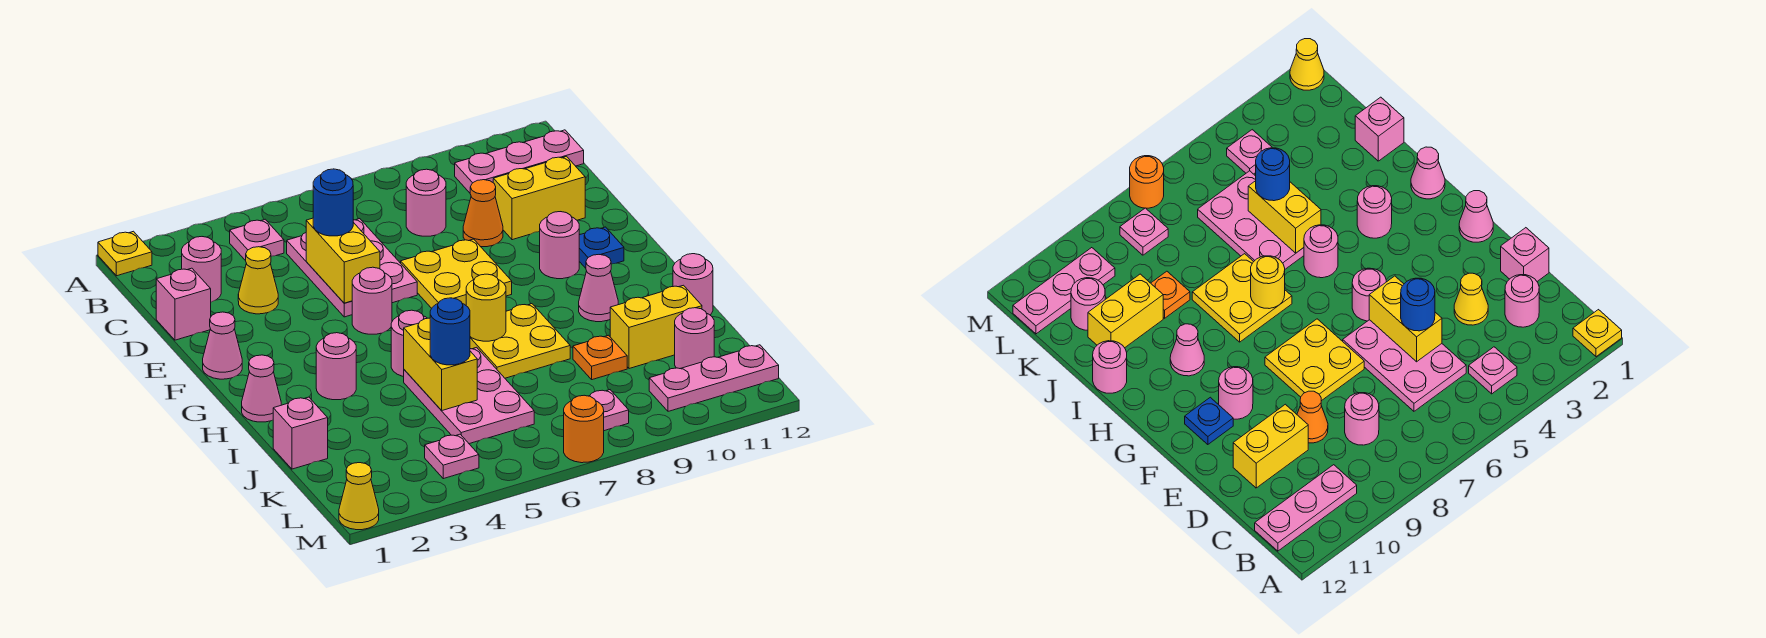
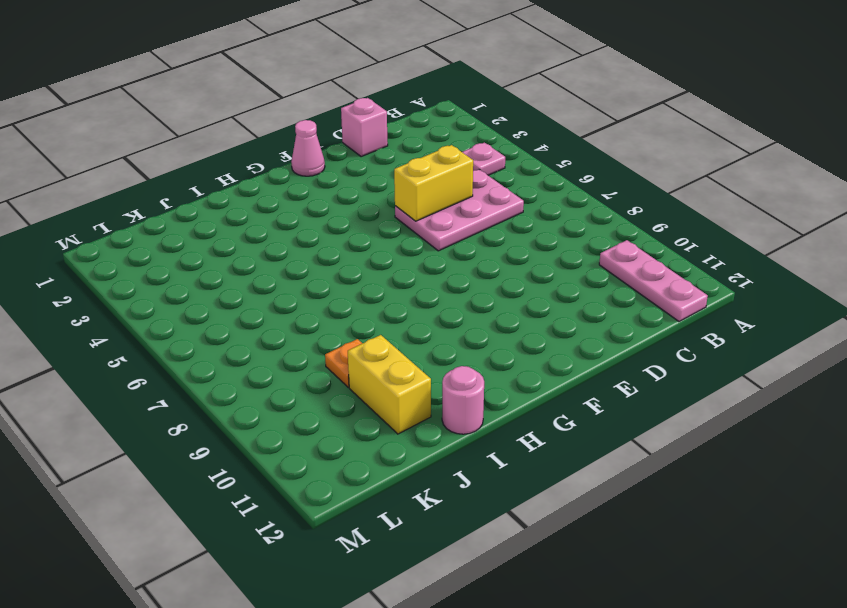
none -> yellow plate A1 level 1
none -> pink round brick C2 level 1
none -> pink round brick C8 level 1
none -> yellow cone D3 level 1

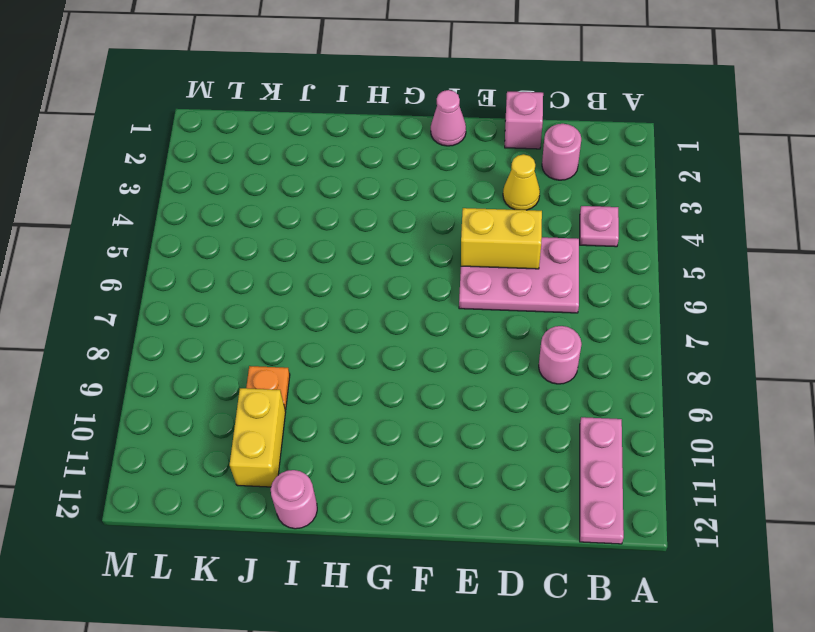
none -> yellow plate A1 level 1
none -> orange cone D9 level 1
none -> yellow brick D10:D11 level 1
none -> yellow plate E7:F8 level 1

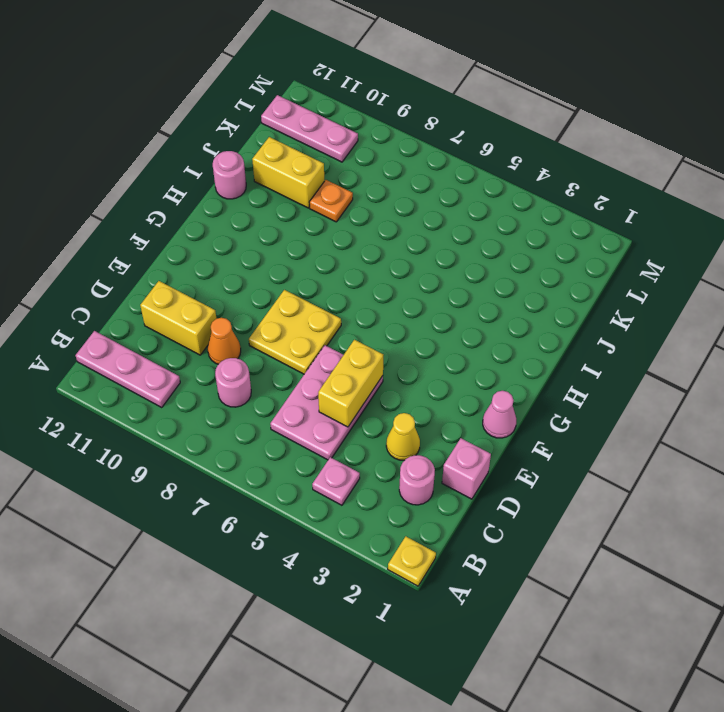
none -> pink round brick F5 level 1
none -> pink round brick F10 level 1
none -> blue plate F11 level 1
none -> pink cone H1 level 1

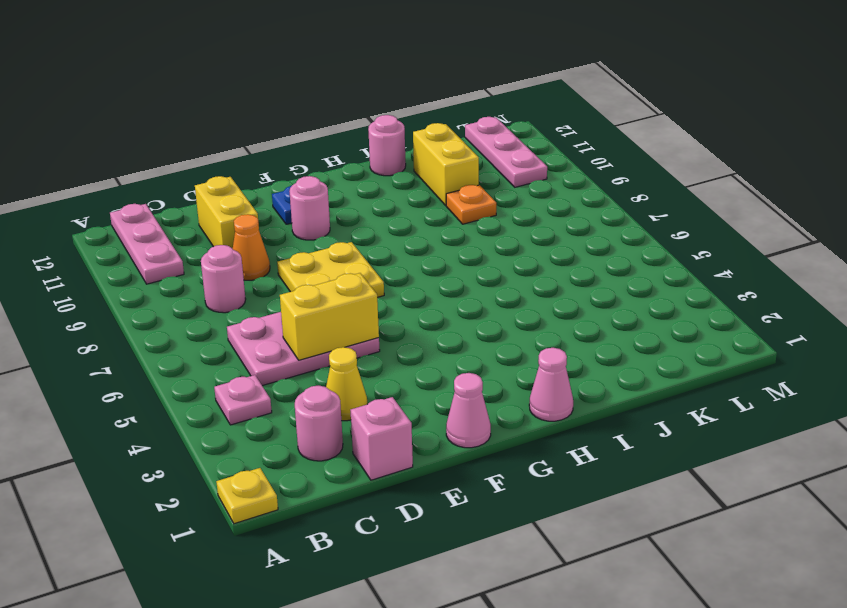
none -> pink round brick F5 level 1
none -> pink round brick H3 level 1
none -> pink round brick H5 level 1
none -> yellow plate H7:I8 level 1

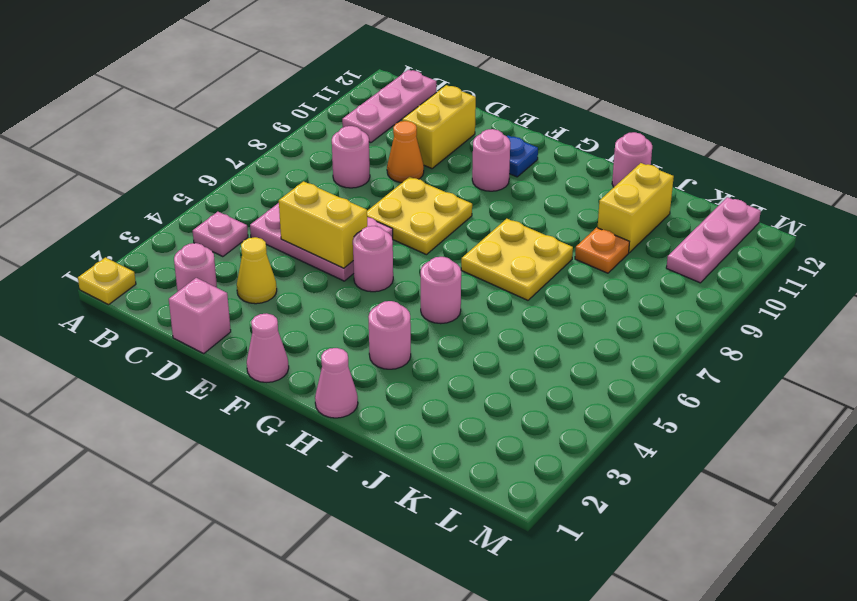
none -> pink cone H10 level 1
none -> pink plate I5:K6 level 1
none -> pink brick J1 level 1
none -> pink round brick K11 level 1

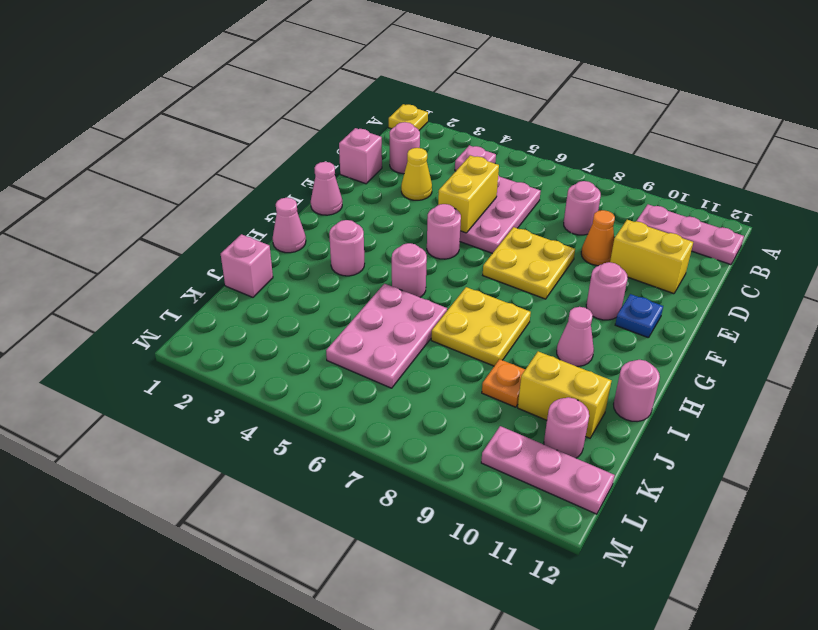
none -> pink plate L4 level 1
none -> pink plate L8 level 1
none -> yellow cone M1 level 1
none -> orange round brick M7 level 1

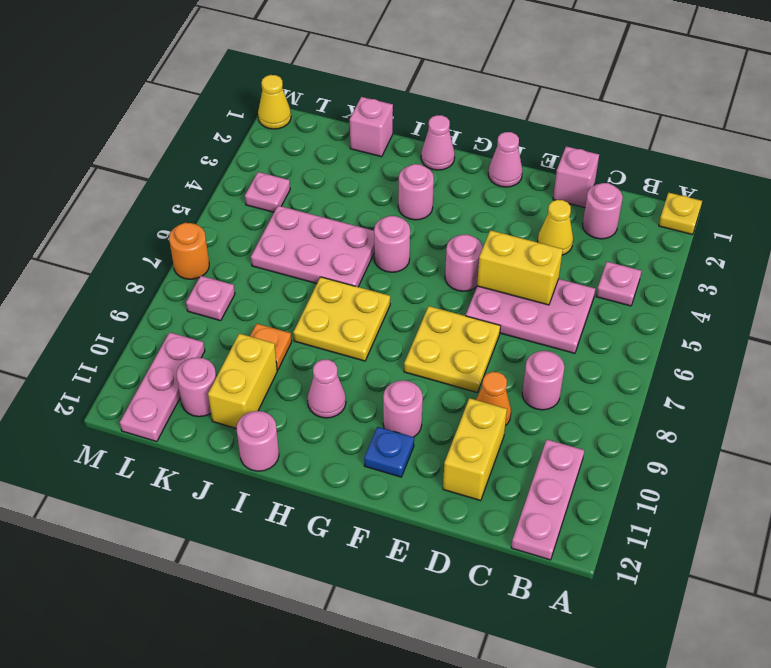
none -> yellow round brick H7 level 2
none -> yellow brick I5:J5 level 2
none -> blue round brick D5 level 3
none -> blue round brick J5 level 3

